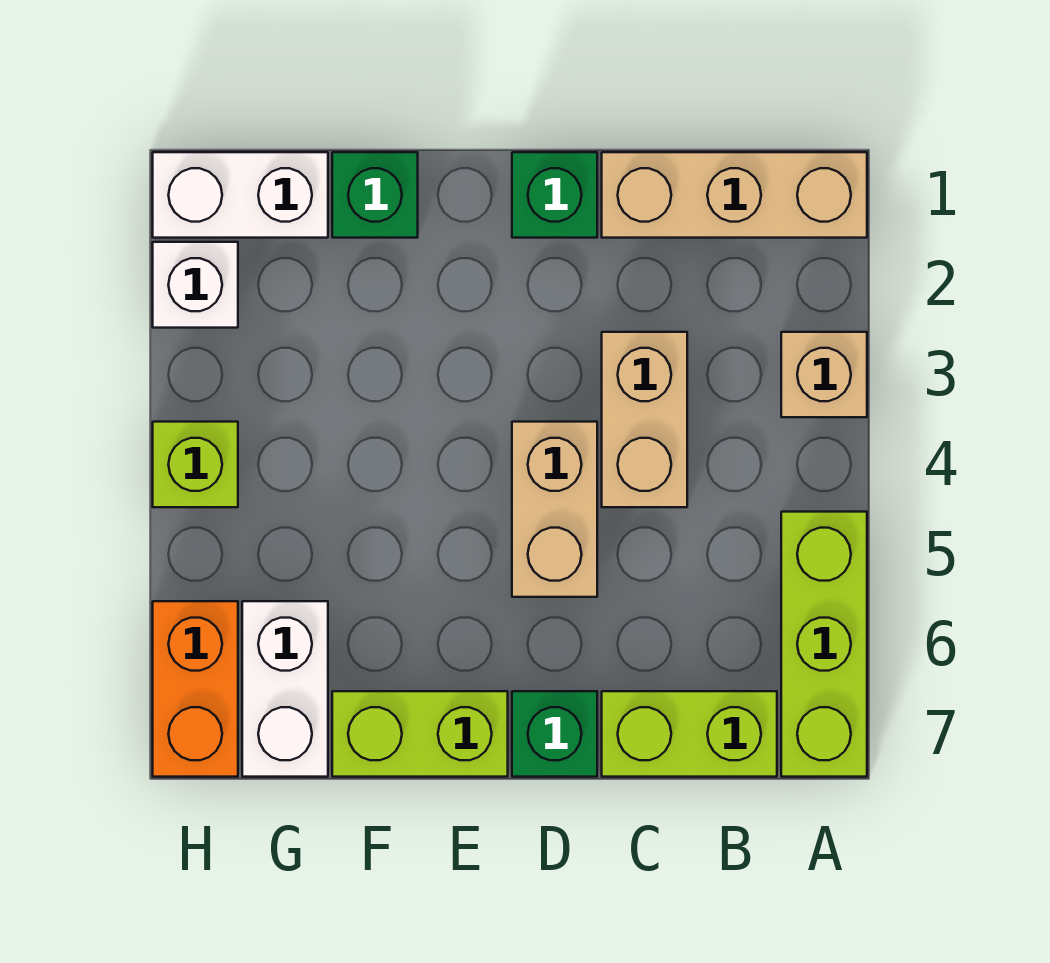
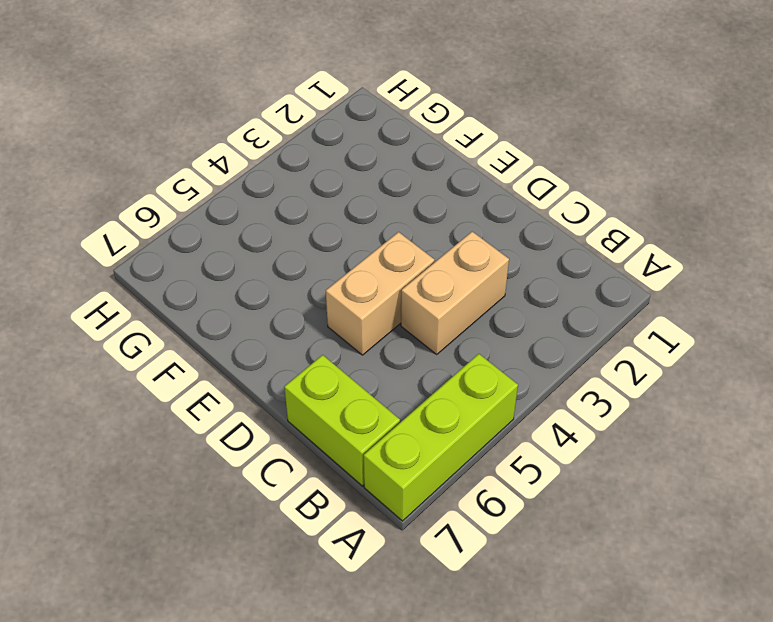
none -> tan brick A1:C1 level 1
none -> tan brick A3 level 1
none -> green brick D1 level 1

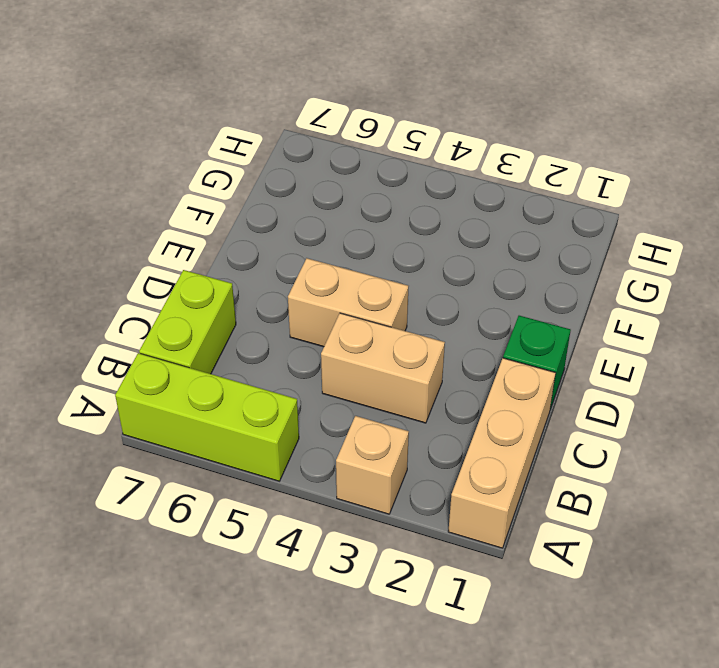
none -> green brick D7 level 1
none -> lime brick E7:F7 level 1
none -> green brick F1 level 1

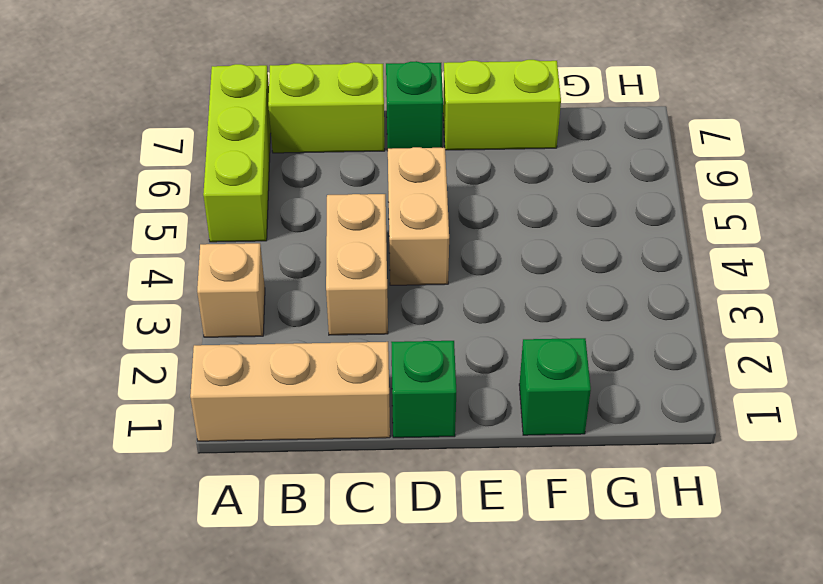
none -> white brick G1:H1 level 1
none -> white brick G6:G7 level 1
none -> white brick H2 level 1

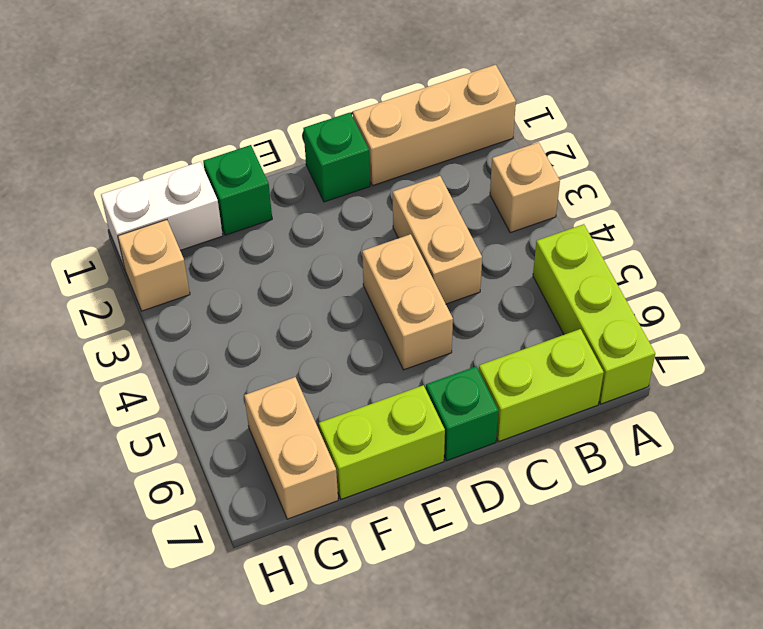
tan brick G6:G7 level 1 -> white brick G6:G7 level 1
tan brick H2 level 1 -> white brick H2 level 1
none -> lime brick H4 level 1
none -> orange brick H6:H7 level 1

